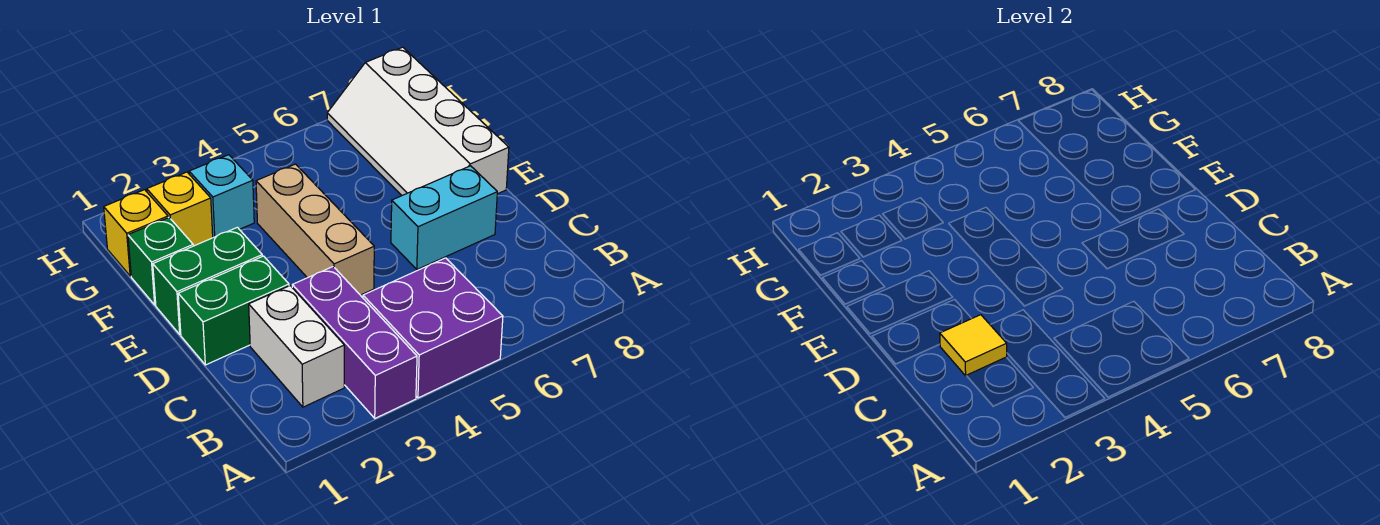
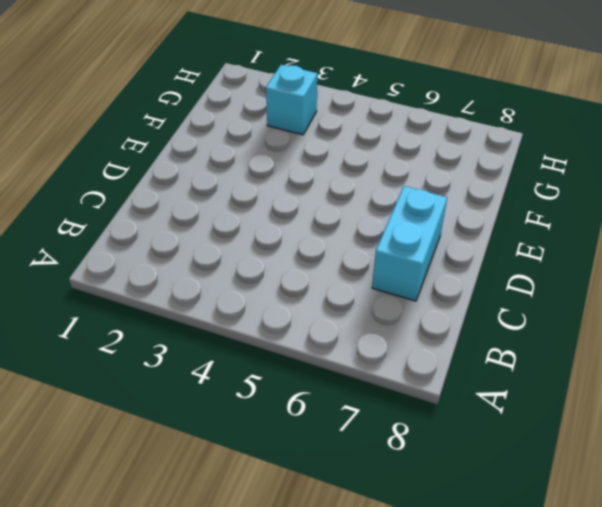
cyan brick C7:D7 level 1 -> cyan brick D6:D7 level 1
none -> purple brick A3:C3 level 1
none -> purple brick A4:B5 level 1
none -> white brick B2:C2 level 1

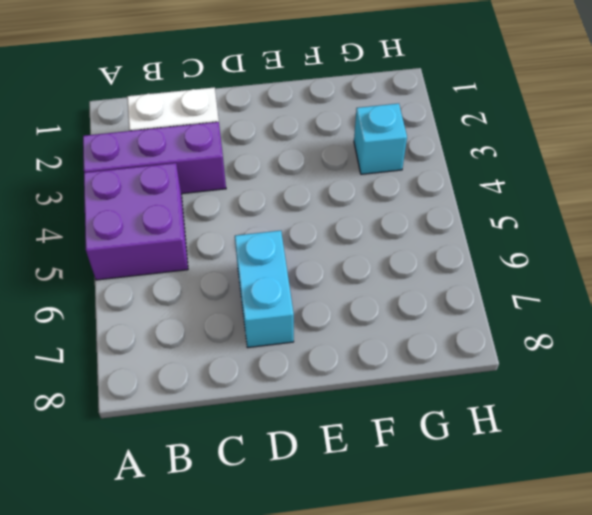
none -> green brick D1:D2 level 1
none -> tan brick D4:F4 level 1
none -> green brick E1:E2 level 1

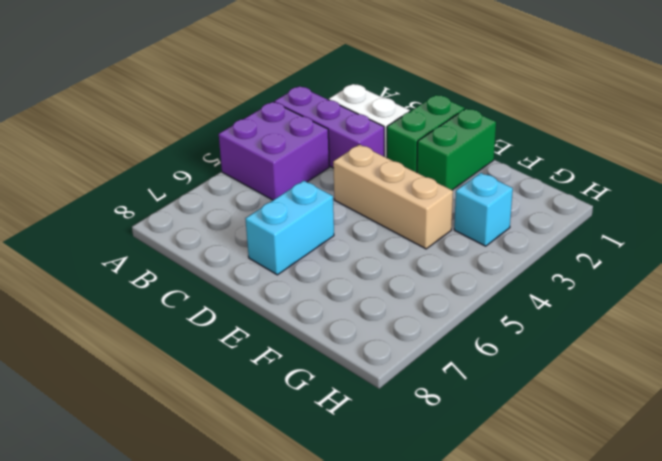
none -> white slope E7:H8 level 1 top 8
none -> green brick F1 level 1
none -> yellow brick G1 level 1

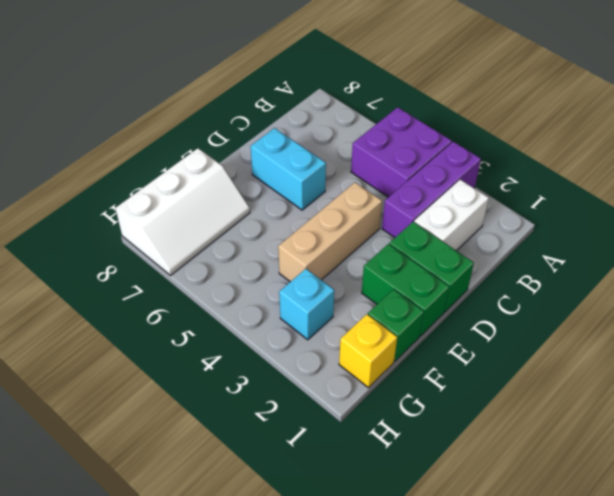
white slope F7:H8 level 1 top 8 -> white slope E7:H8 level 1 top 8
none -> yellow brick G2 level 1
none -> yellow tile C2 level 2

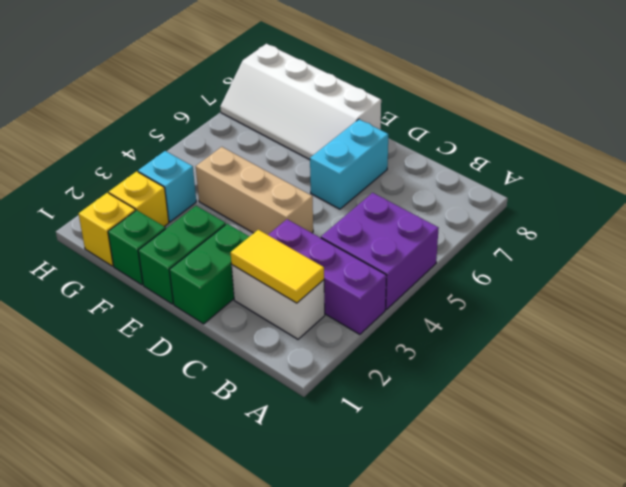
yellow tile B2:C2 level 2 -> yellow tile C2 level 2

